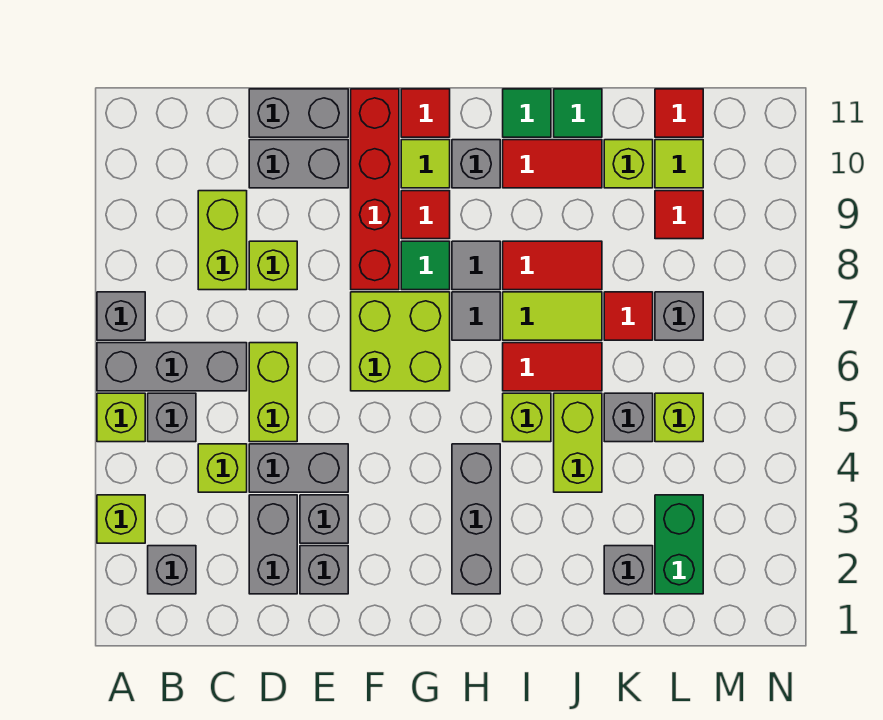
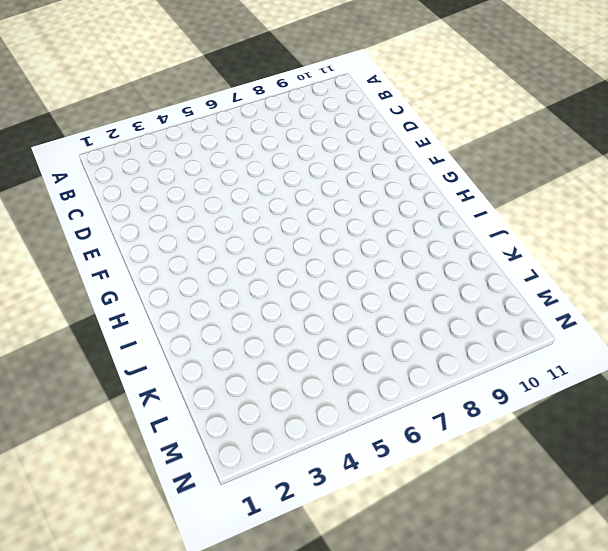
none -> lime brick A3 level 1
none -> lime brick A5 level 1
none -> grey brick A6:C6 level 1
none -> grey brick A7 level 1

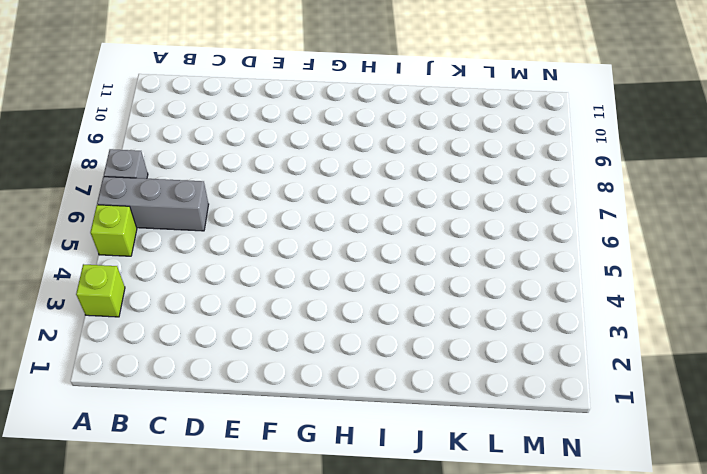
none -> grey brick B2 level 1
none -> grey brick B5 level 1
none -> lime brick C4 level 1
none -> lime brick C8:C9 level 1

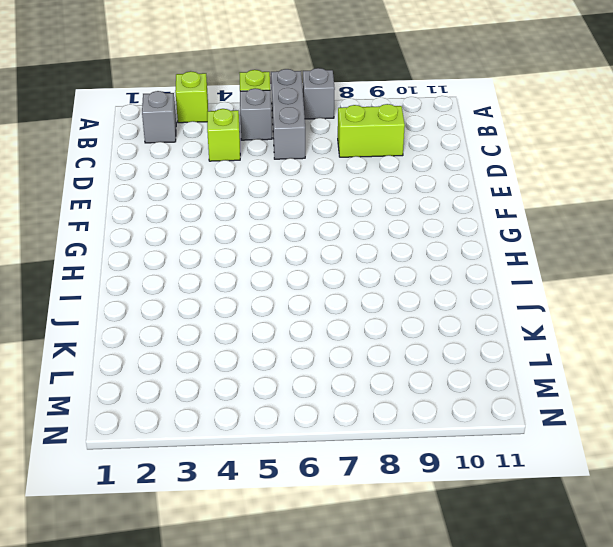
none -> grey brick D2:D3 level 1
none -> grey brick D4:E4 level 1
none -> lime brick D5:D6 level 1
none -> lime brick D8 level 1

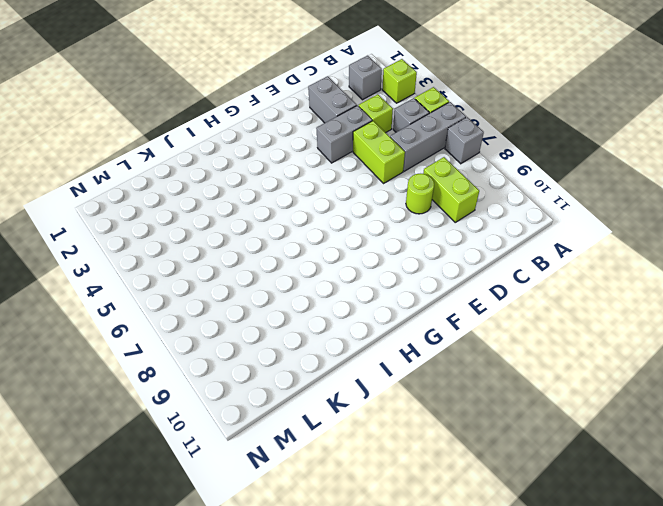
lime round brick D8 level 1 -> lime brick D8 level 1
none -> grey brick D10:E10 level 1
none -> grey brick D11:E11 level 1
none -> grey brick E2 level 1
none -> grey brick E3 level 1

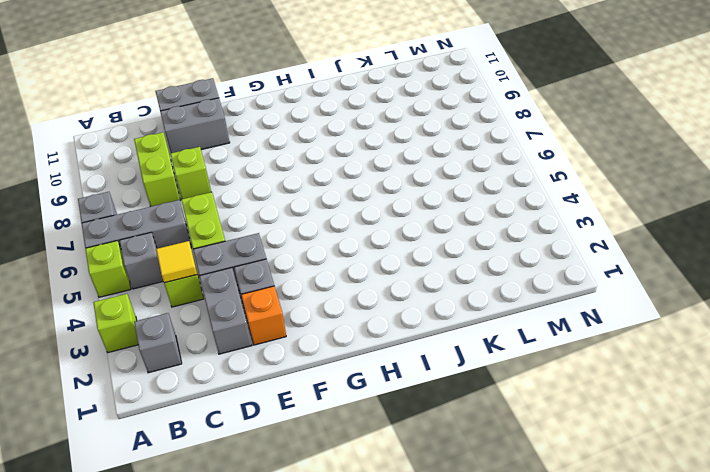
yellow tile C4 level 2 -> none
orange brick E2 level 1 -> grey brick E2 level 1
none -> lime brick F6:G7 level 1
none -> red brick F8:F11 level 1
none -> green tile G8 level 1
none -> red tile G9 level 1

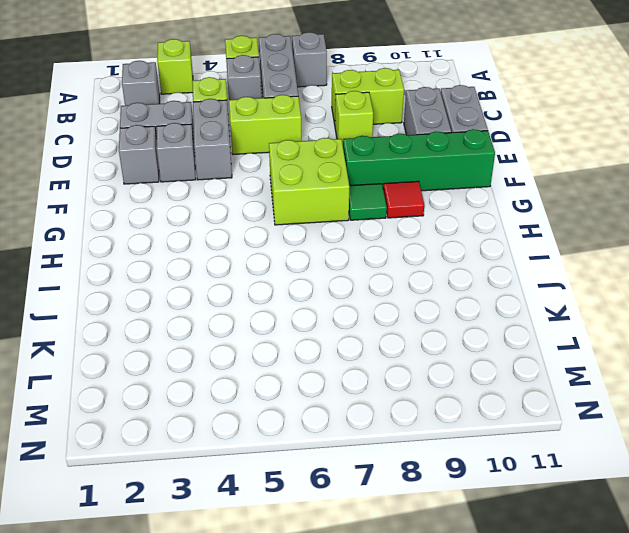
green brick F8:F11 level 1 -> red brick F8:F11 level 1
none -> lime tile G10 level 1
none -> red tile G11 level 1
none -> grey brick H2:H4 level 1
none -> grey tile H7 level 1

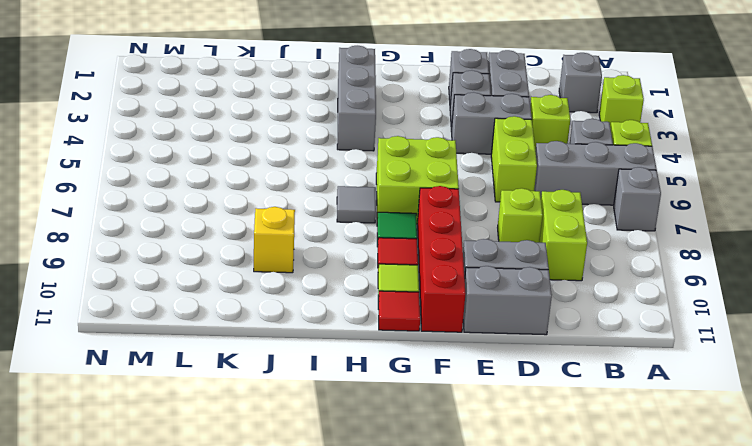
yellow brick J9 level 1 -> none
none -> grey tile H8 level 1
none -> grey brick H10 level 1
none -> lime brick I5 level 1
none -> red tile I6:J6 level 1

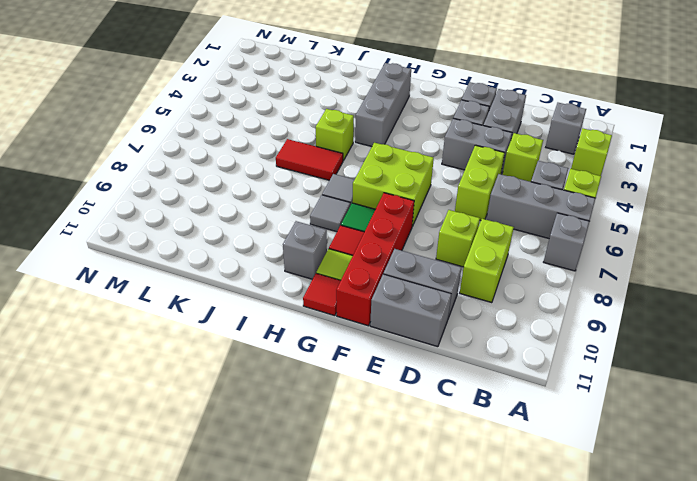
none -> lime tile I7:J7 level 1
none -> red tile I8:J8 level 1
none -> red tile I10:J10 level 1
none -> green tile I11 level 1

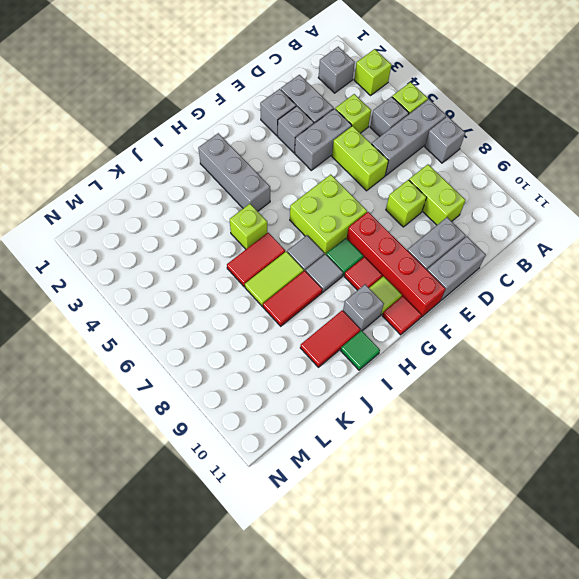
none -> lime brick J4:J5 level 1
none -> green tile J11 level 1
none -> grey brick K2 level 1
none -> grey brick K5 level 1

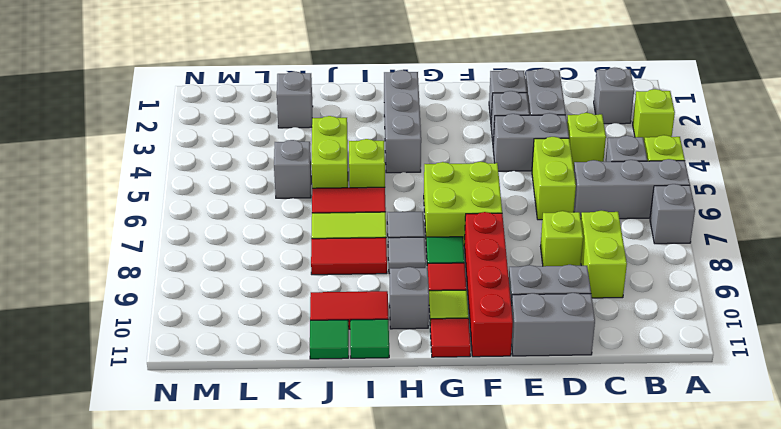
none -> red tile K7 level 1
none -> lime brick K10 level 1
none -> green brick L2:L3 level 1
none -> lime brick L5 level 1

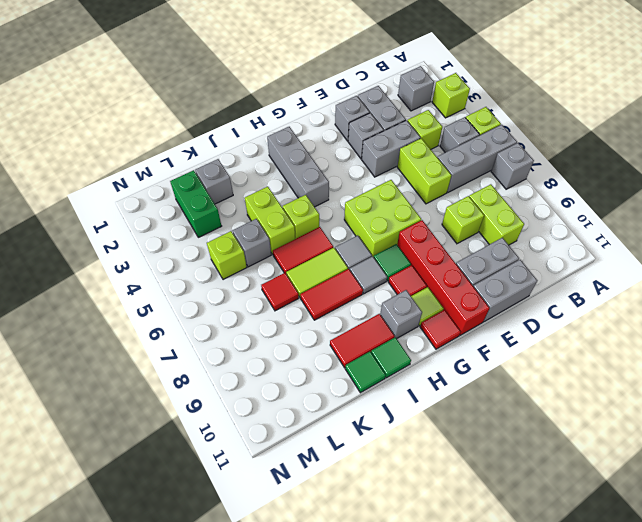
none -> lime brick K10 level 1
none -> grey brick L7 level 1
none -> red tile L9 level 1
none -> lime tile L10 level 1

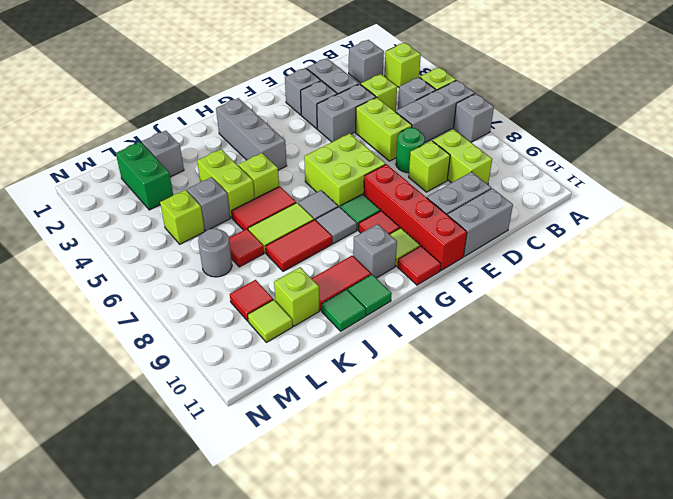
green round brick D7 level 1 -> none
grey round brick L7 level 1 -> grey brick L7 level 1
none -> red tile L11 level 1

